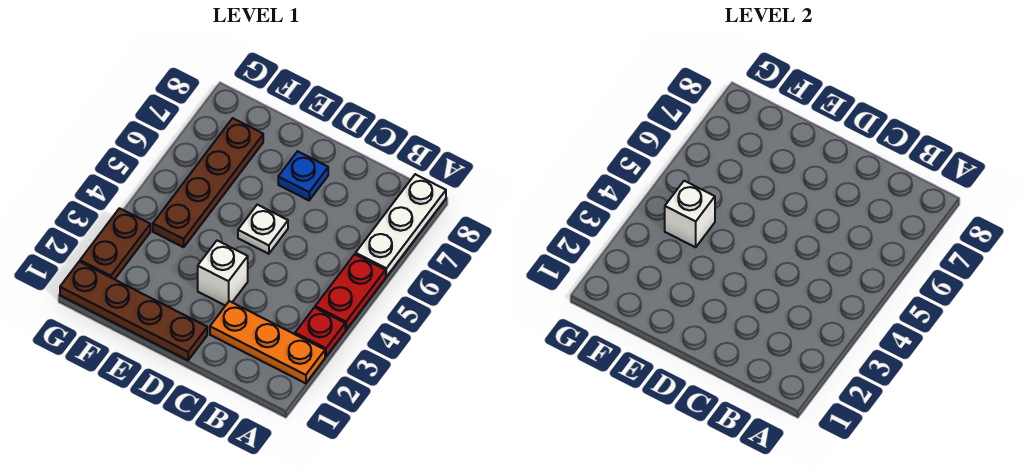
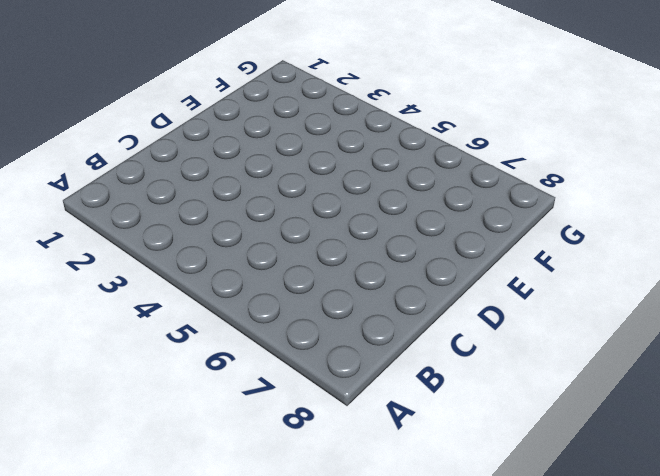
none -> orange plate A2:C2 level 1
none -> red plate A3 level 1

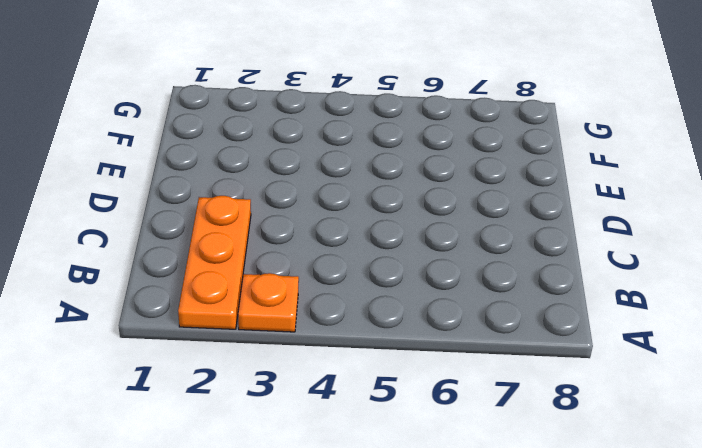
orange plate A3 level 1 -> red plate A3 level 1
none -> red plate A4:A5 level 1
none -> white plate A6:A8 level 1

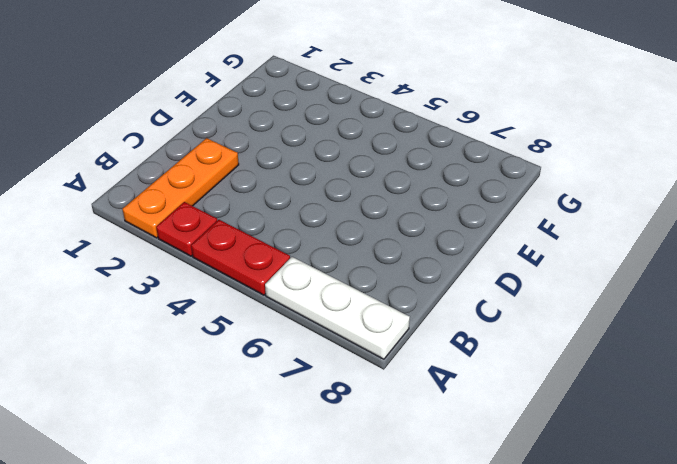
none -> brown plate D1:G1 level 1
none -> white brick D3 level 1

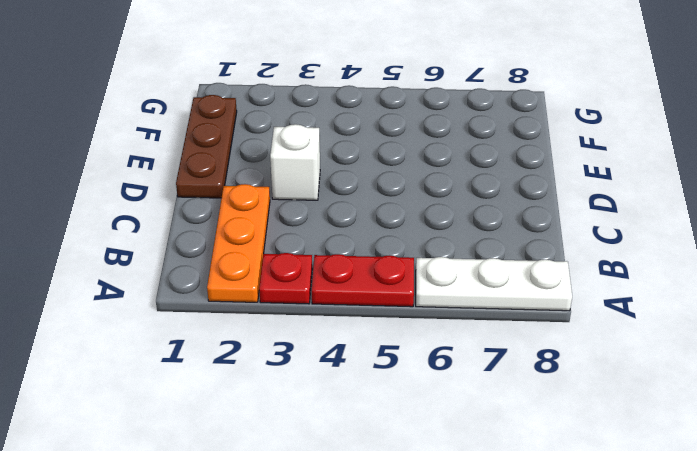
brown plate D1:F1 level 1 -> brown plate D1:G1 level 1
none -> white plate D5 level 1
none -> blue plate D7 level 1

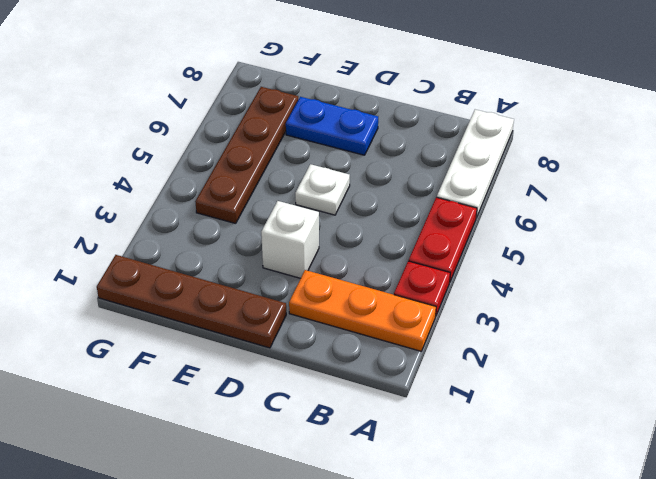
blue plate D7:E7 level 1 -> blue plate D7 level 1
none -> brown plate G2:G3 level 1
none -> white brick F4 level 2

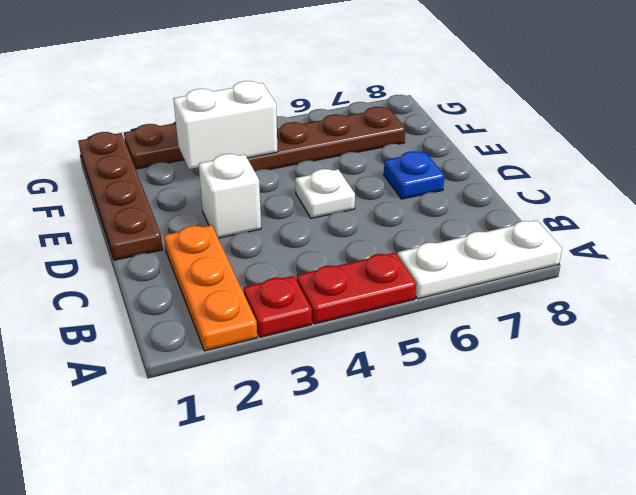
white brick F3:F4 level 2 -> white brick F4 level 2

